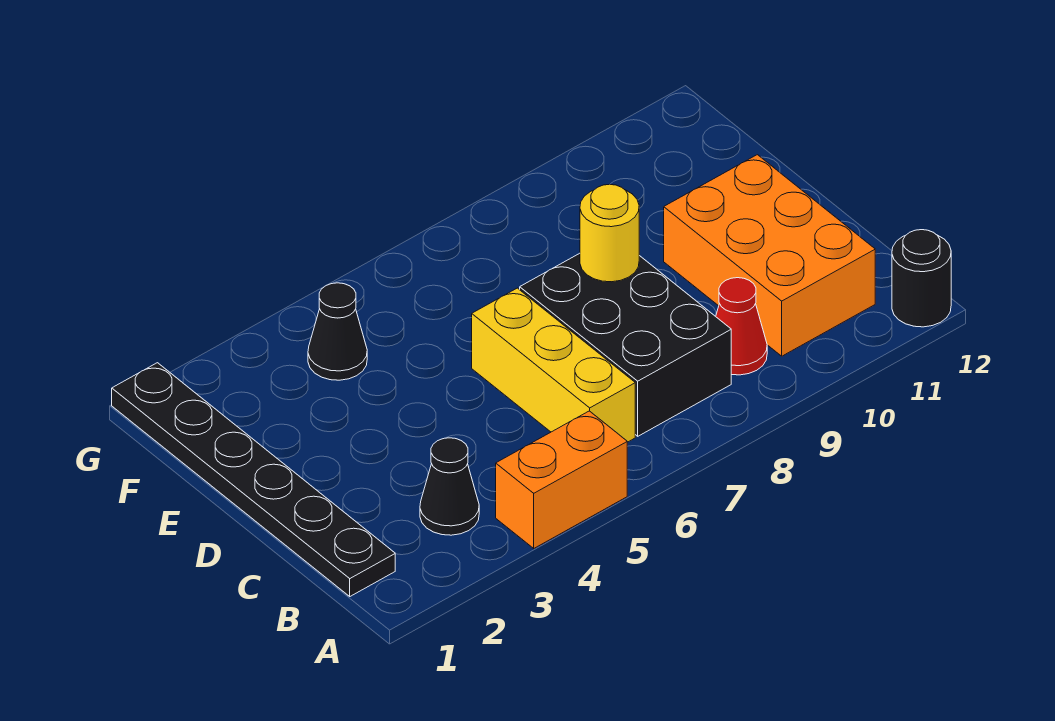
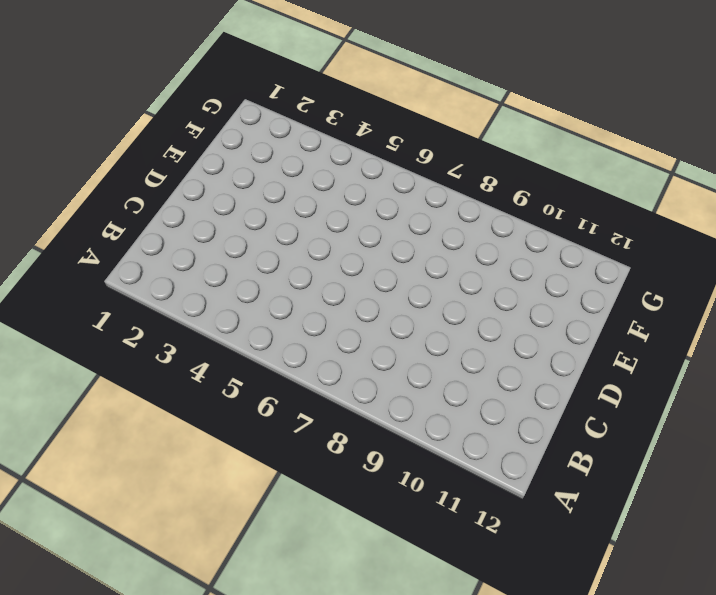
none -> orange brick A4:A5 level 1
none -> black round brick A12 level 1

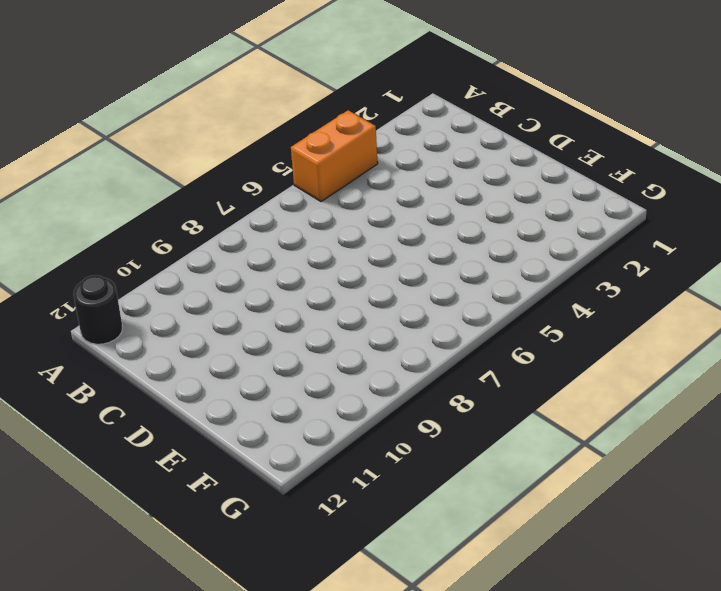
none -> black plate B1:G1 level 1
none -> black cone B3 level 1

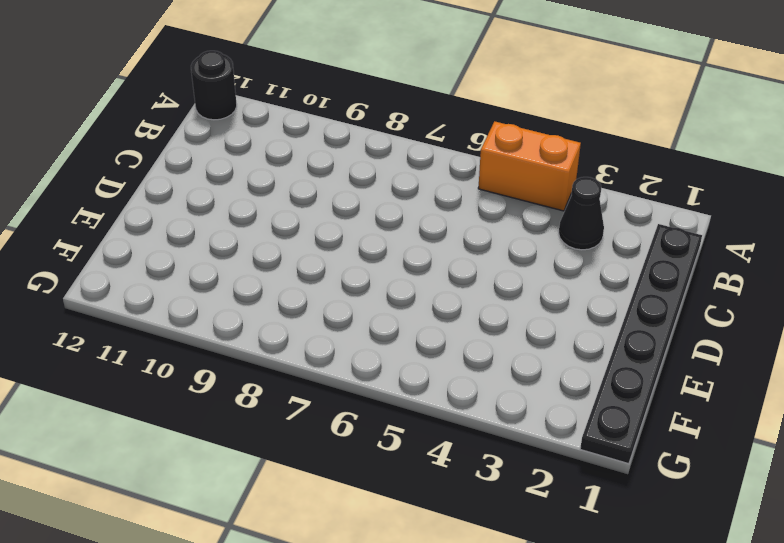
none -> yellow brick B6:D6 level 1
none -> black brick B7:D8 level 1

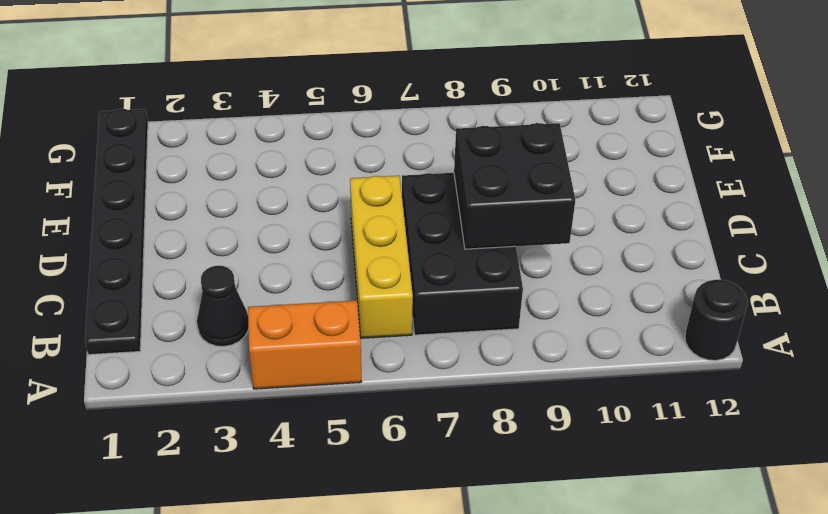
black brick C8:D9 level 2 -> yellow round brick D8 level 2
none -> red cone B9 level 1
none -> orange brick B10:D11 level 1

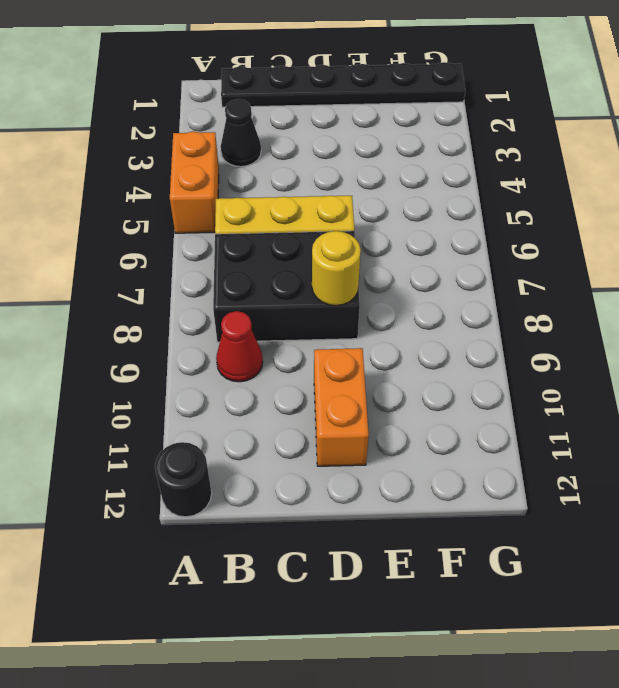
orange brick D10:D11 level 1 -> orange brick B10:D11 level 1
none -> black cone F4 level 1

